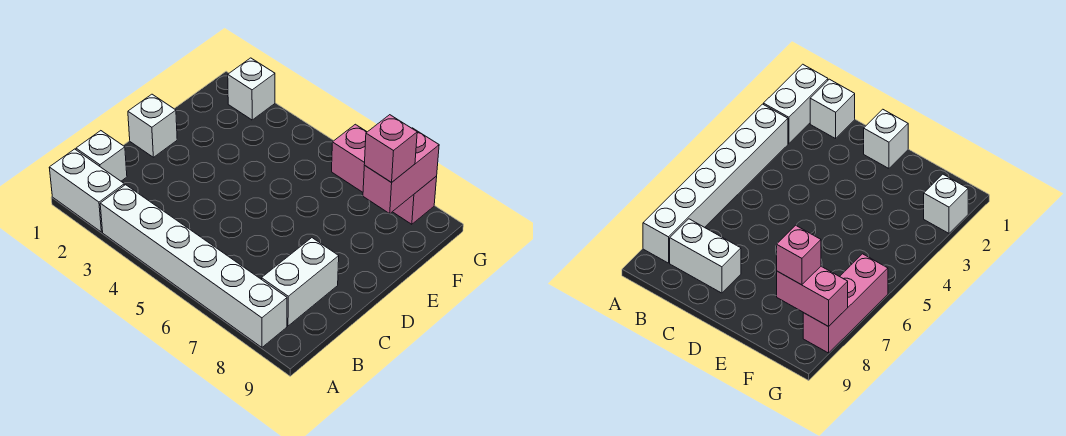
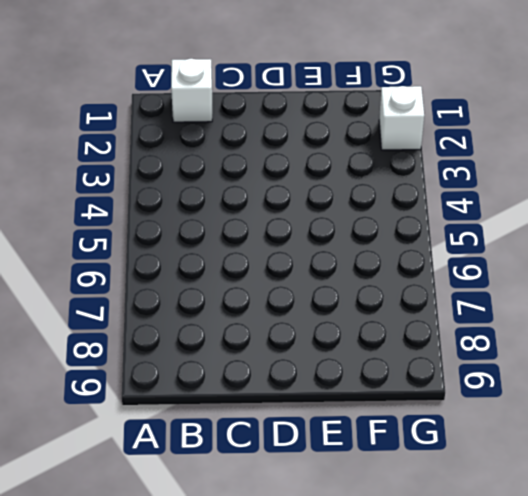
none -> white brick A1:A2 level 1
none -> white brick A3:A8 level 1

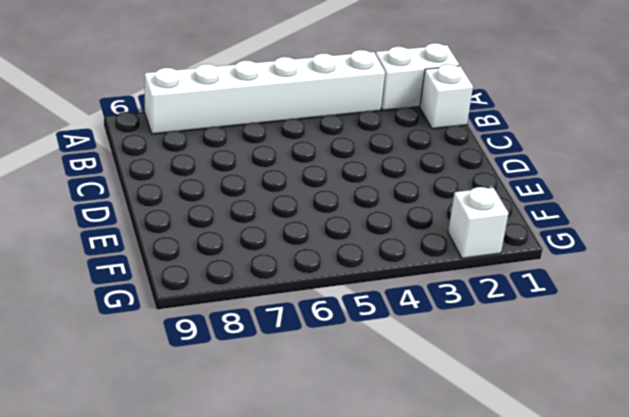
none -> white brick B8:C8 level 1
none -> white brick D1 level 1

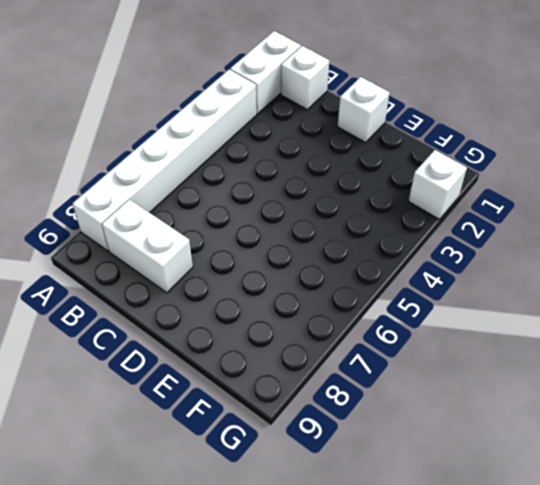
none -> pink brick G6:G8 level 1
none -> pink brick F8:G8 level 2

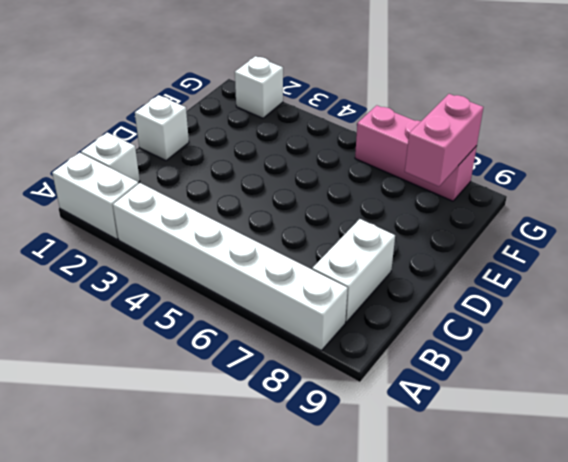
none -> pink brick F8 level 3

